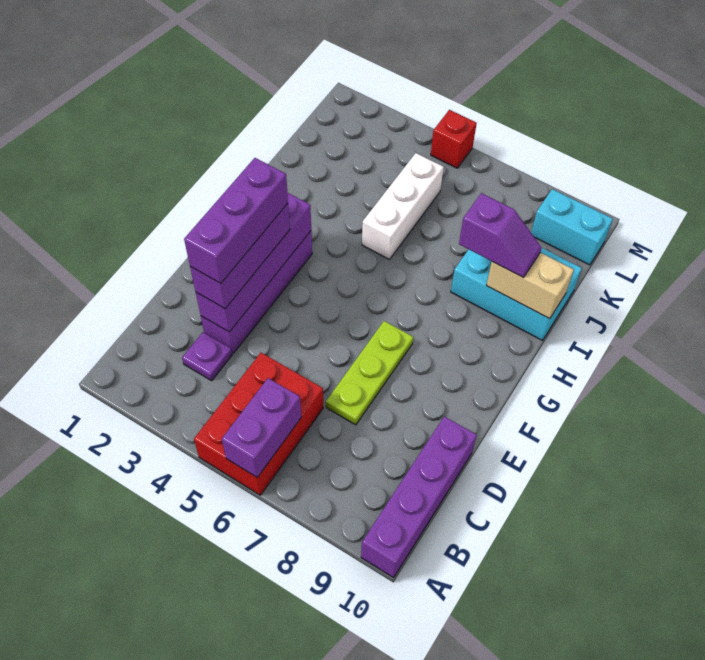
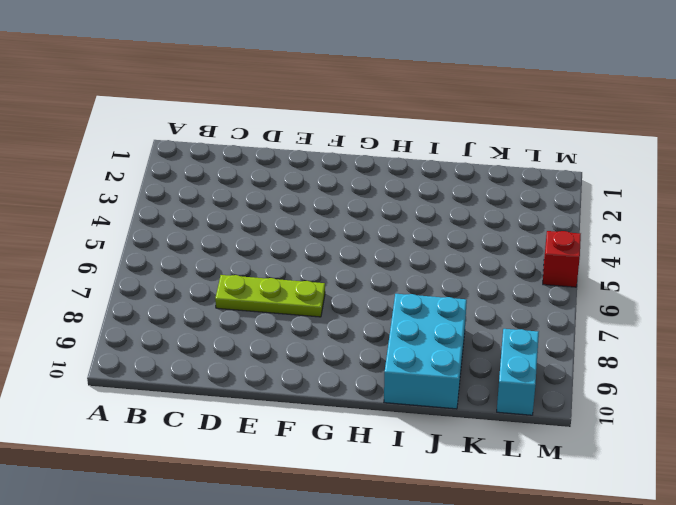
none -> red brick A5:C6 level 1
none -> purple brick A10:D10 level 1
none -> purple plate C3 level 1

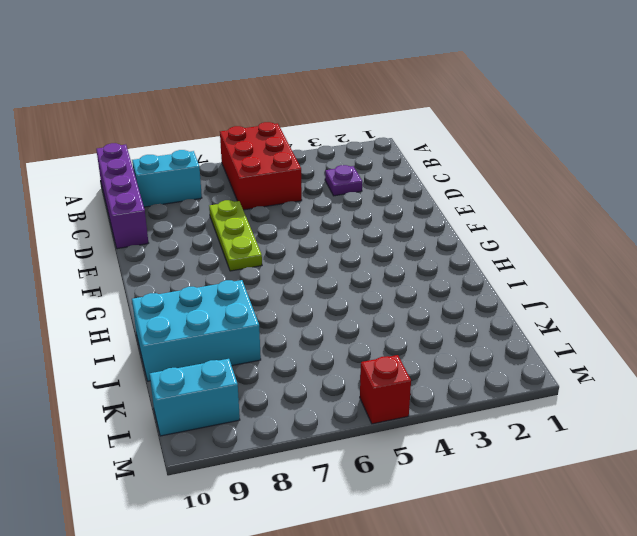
cyan brick B8:B9 level 1 -> none
none -> purple brick D3:G3 level 1
none -> white brick I5:K5 level 1
none -> purple brick A6:B6 level 2

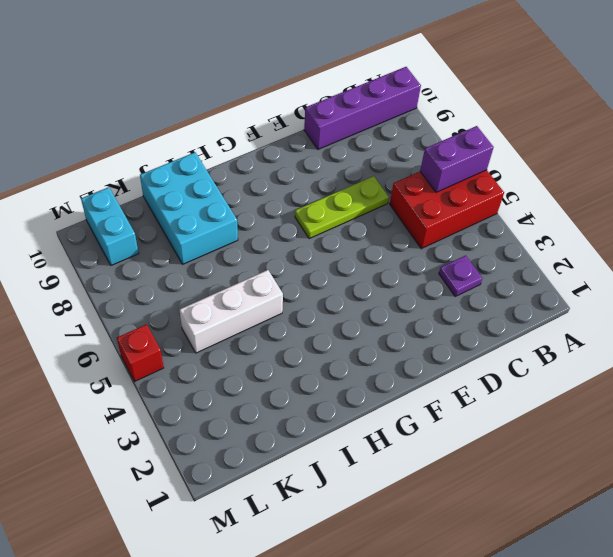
none -> purple brick D3:G3 level 1
none -> purple brick D3:G3 level 2
none -> tan brick I9:I10 level 2

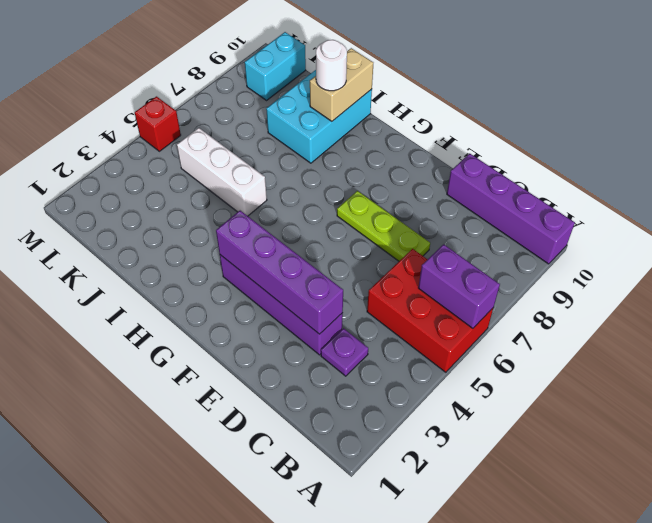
white round brick I9 level 3 -> purple slope I8:I9 level 3 top 8
none -> purple brick D3:F3 level 3
none -> purple brick D3:F3 level 4

